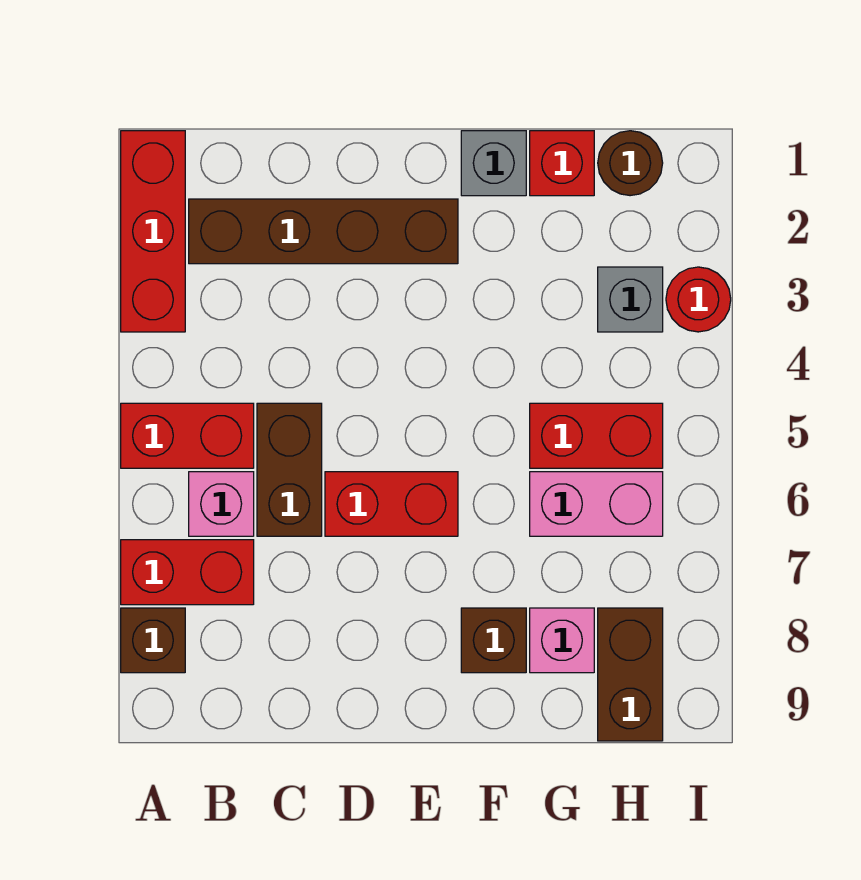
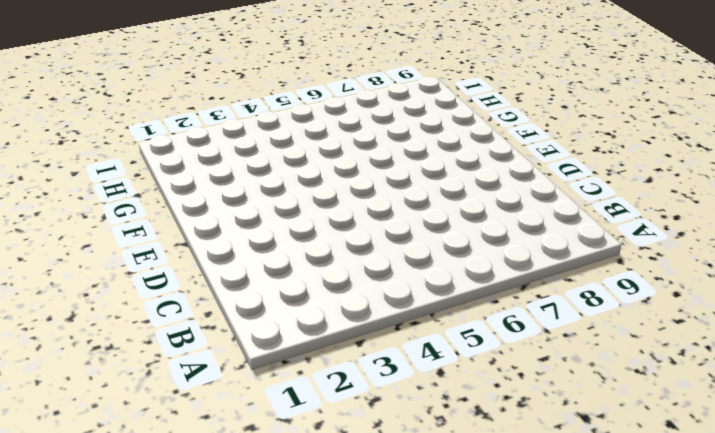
none -> red brick A1:A3 level 1
none -> red brick A5:B5 level 1
none -> red brick A7:B7 level 1

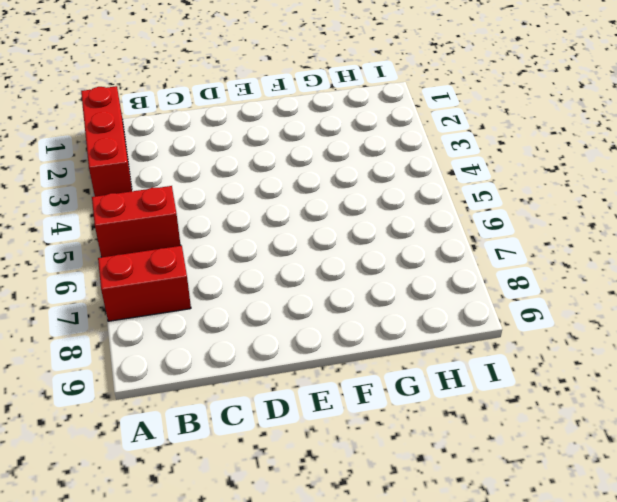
none -> brown brick A8 level 1
none -> brown brick B2:E2 level 1
none -> pink brick B6 level 1

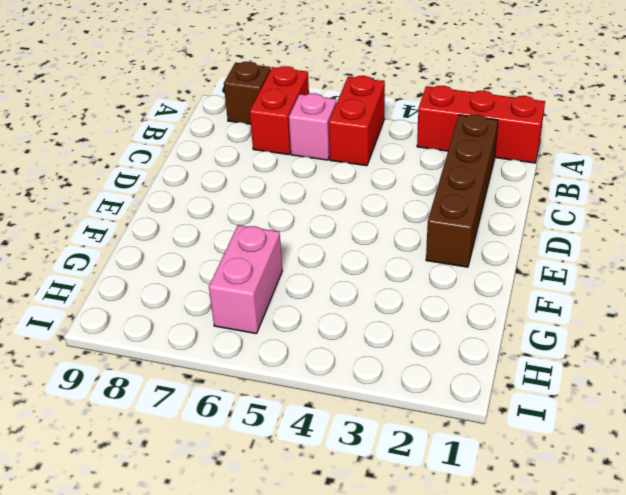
none -> brown brick C5:C6 level 1
none -> red brick D6:E6 level 1
none -> grey brick F1 level 1

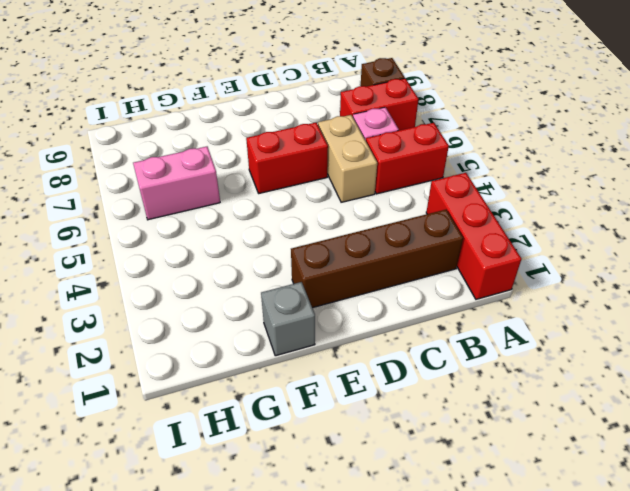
tan brick C5:C6 level 1 -> brown brick C5:C6 level 1
none -> brown brick F8 level 1
none -> red brick G1 level 1
none -> red brick G5:H5 level 1

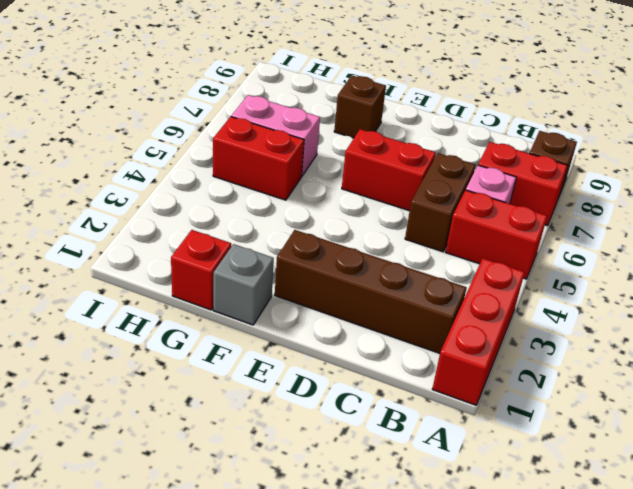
none -> pink brick G8 level 1
none -> brown round brick H1 level 1
none -> grey brick H3 level 1

